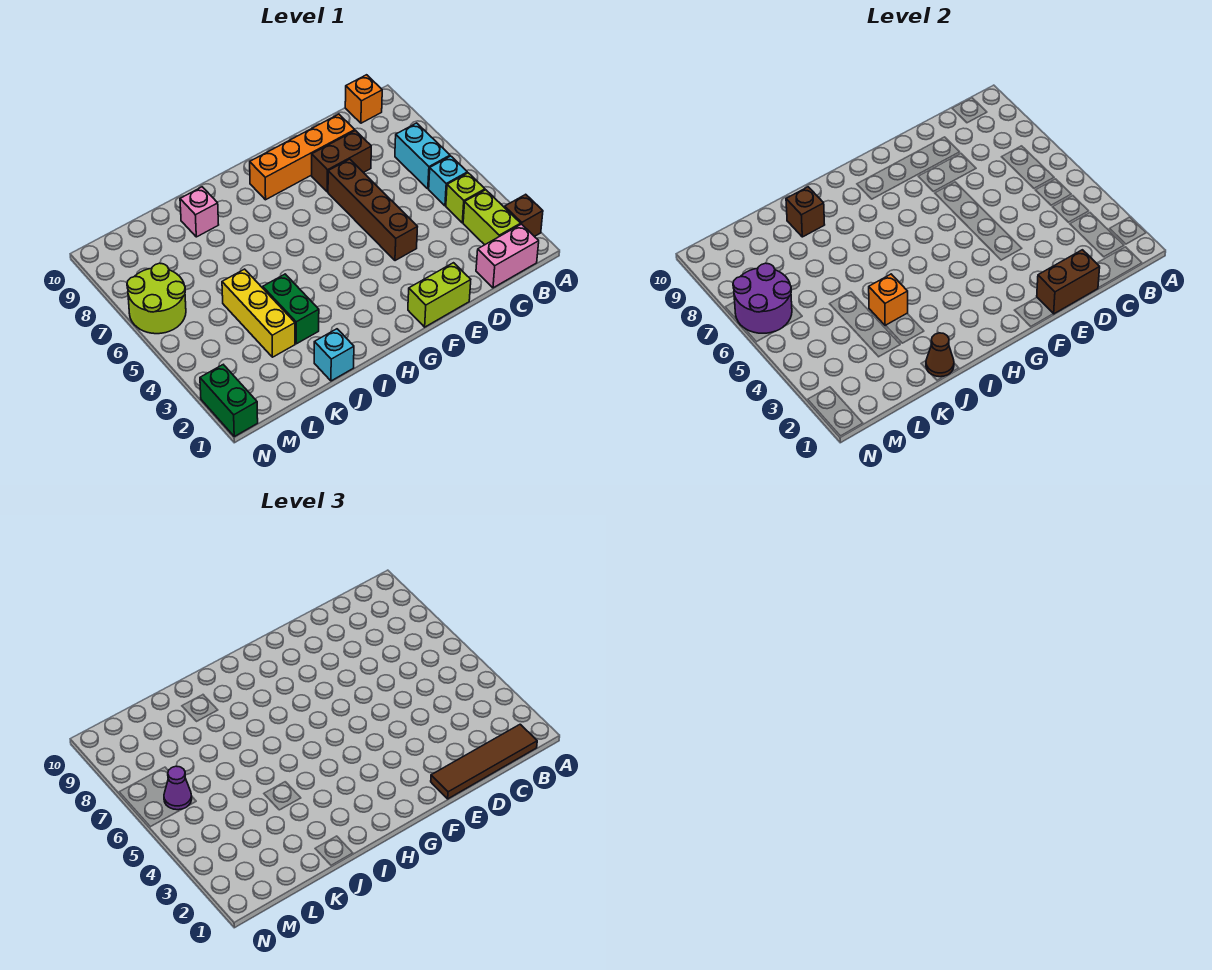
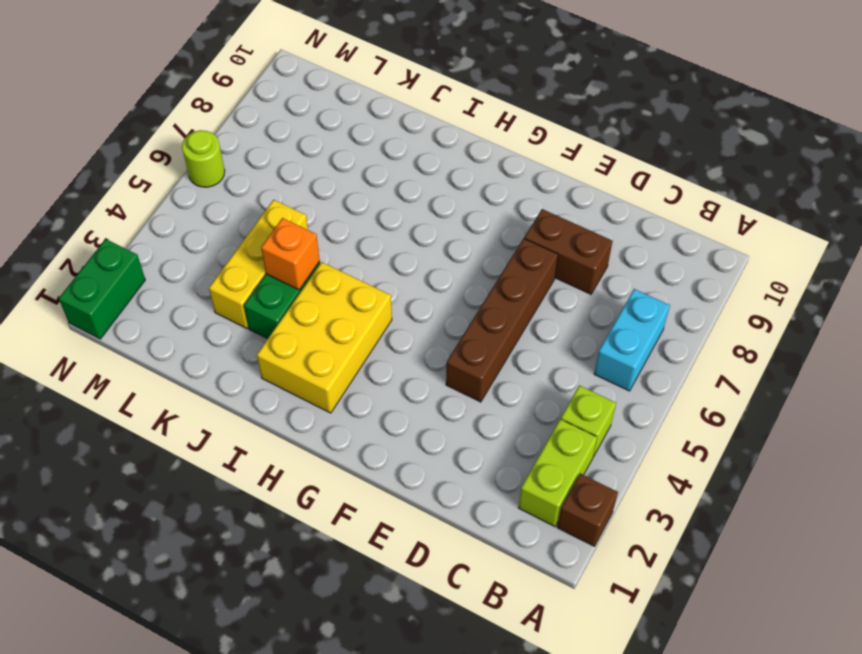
yellow brick H2:I4 level 1 -> none
lime round brick N6 level 1 -> lime round brick M6:N7 level 1
none -> pink brick B1:C1 level 1
none -> cyan brick B5 level 1
none -> orange brick B10 level 1

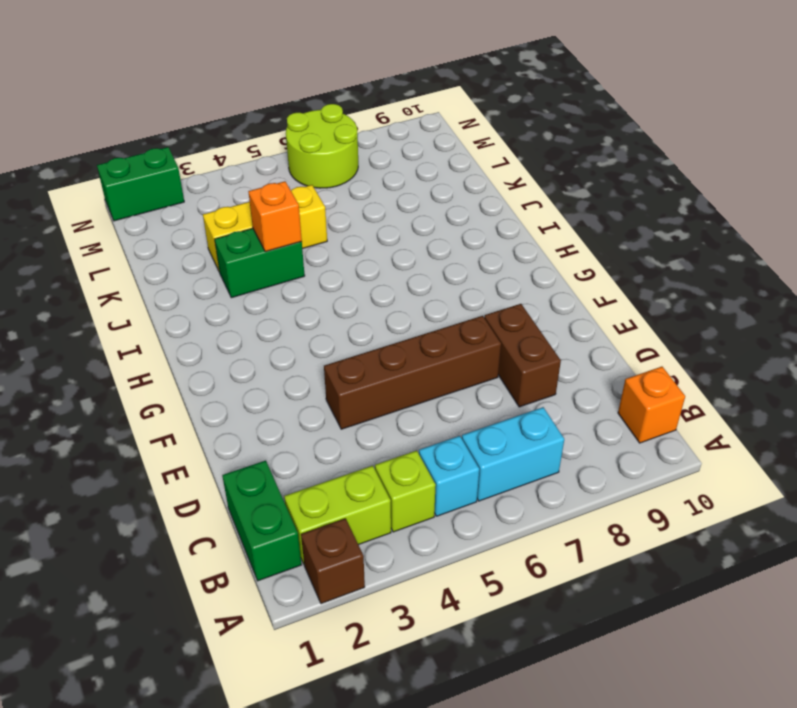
green brick B1:C1 level 1 -> pink brick B1:C1 level 1
none -> orange brick D9:G9 level 1
none -> lime brick E1:F1 level 1
none -> cyan brick J1 level 1

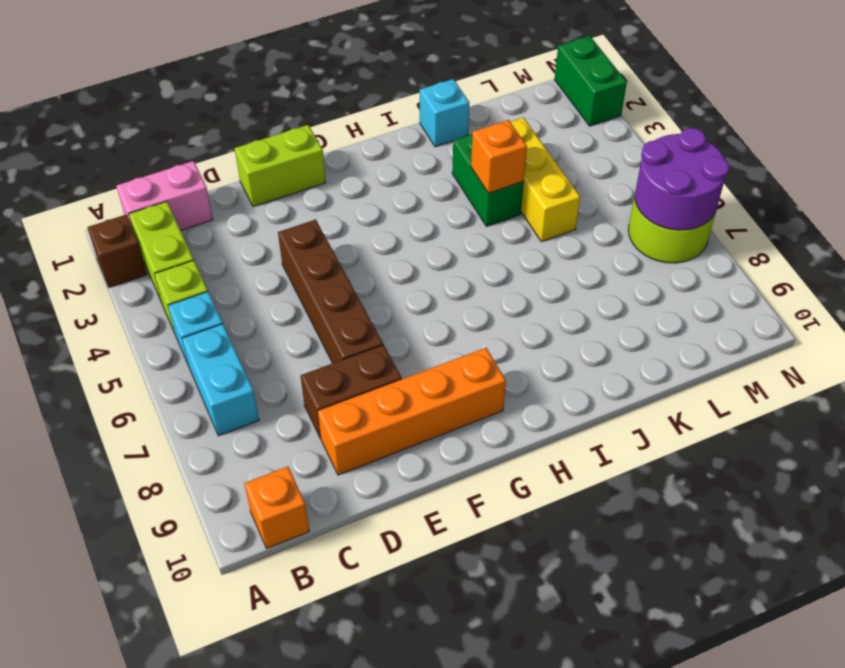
none -> pink brick J9 level 1
none -> brown brick D1:E1 level 2
none -> brown cone J1 level 2

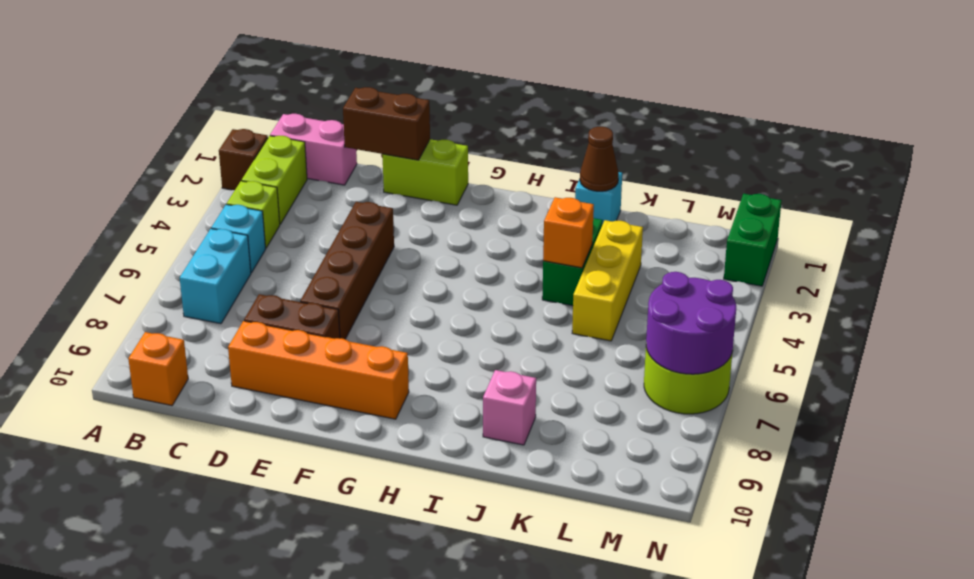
none -> brown brick J9 level 2
none -> brown tile B1:E1 level 3
none -> purple cone M6 level 3

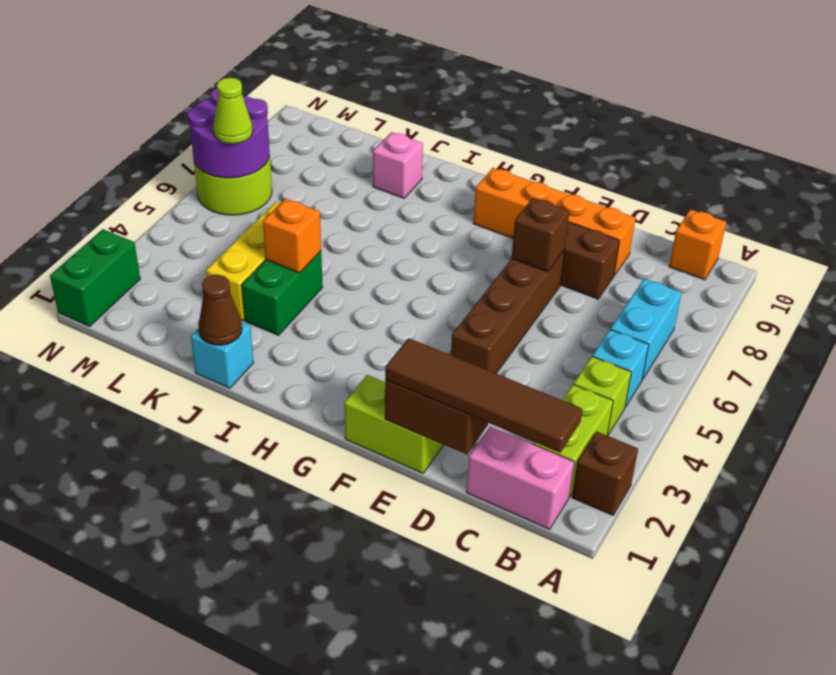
brown brick E7 level 2 -> brown brick J9 level 2
lime cone M6 level 3 -> purple cone M6 level 3

